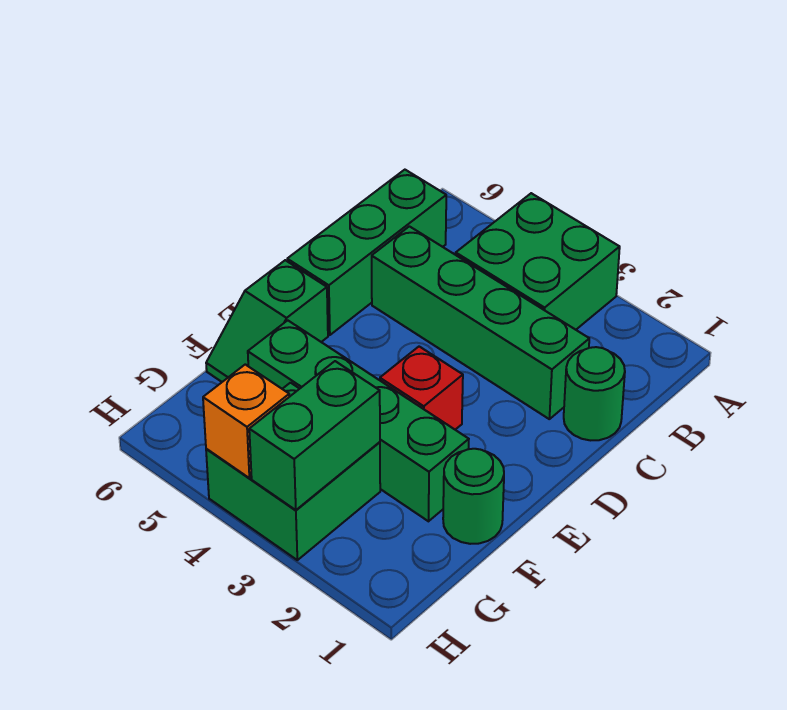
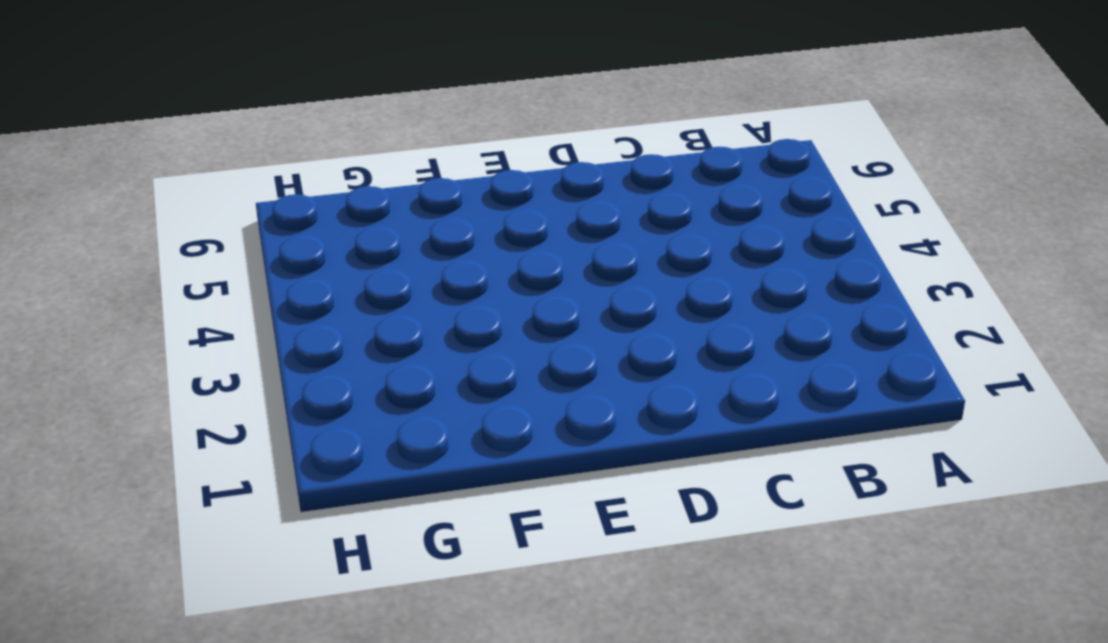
none -> green brick A3:B4 level 1
none -> green brick B6:D6 level 1

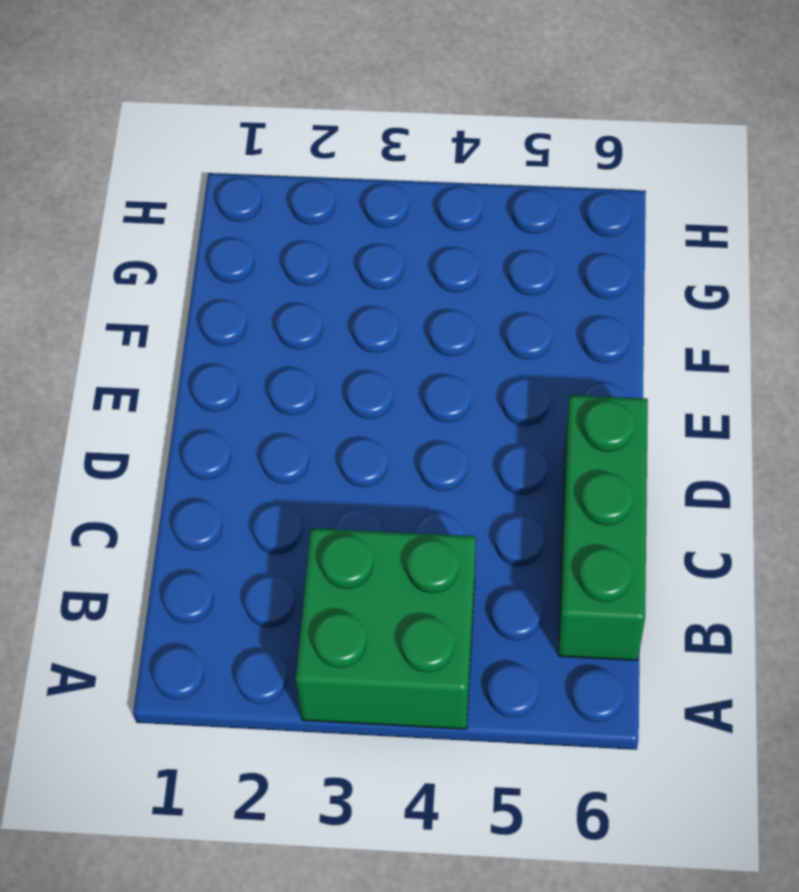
none -> green round brick C1 level 1
none -> green brick C2:C5 level 1

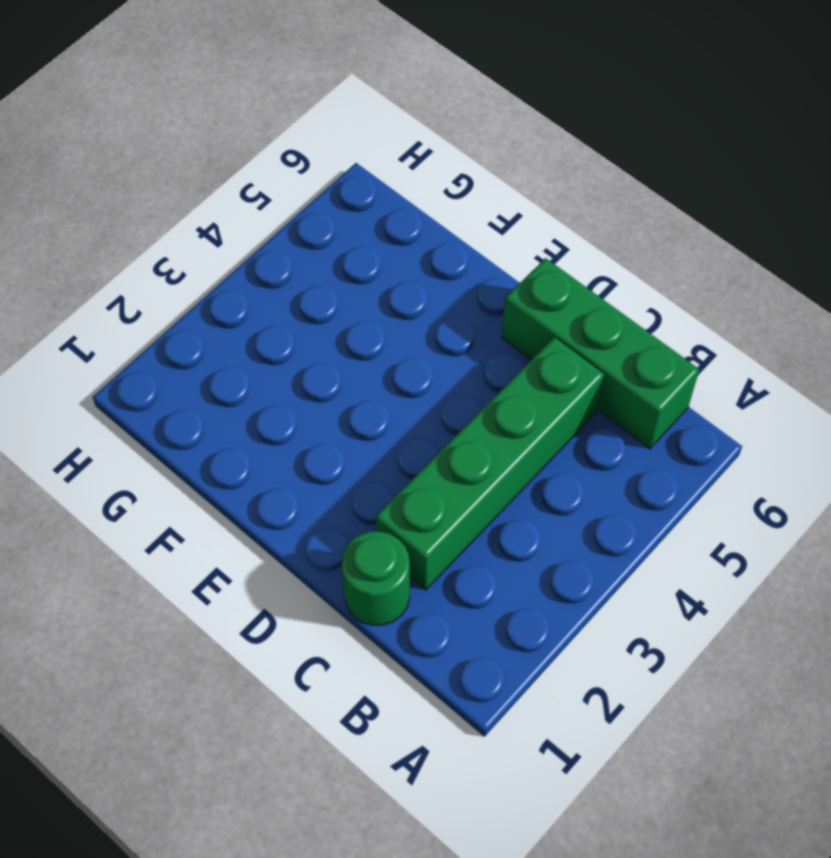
none -> green brick A3:B4 level 1
none -> red brick E3 level 1

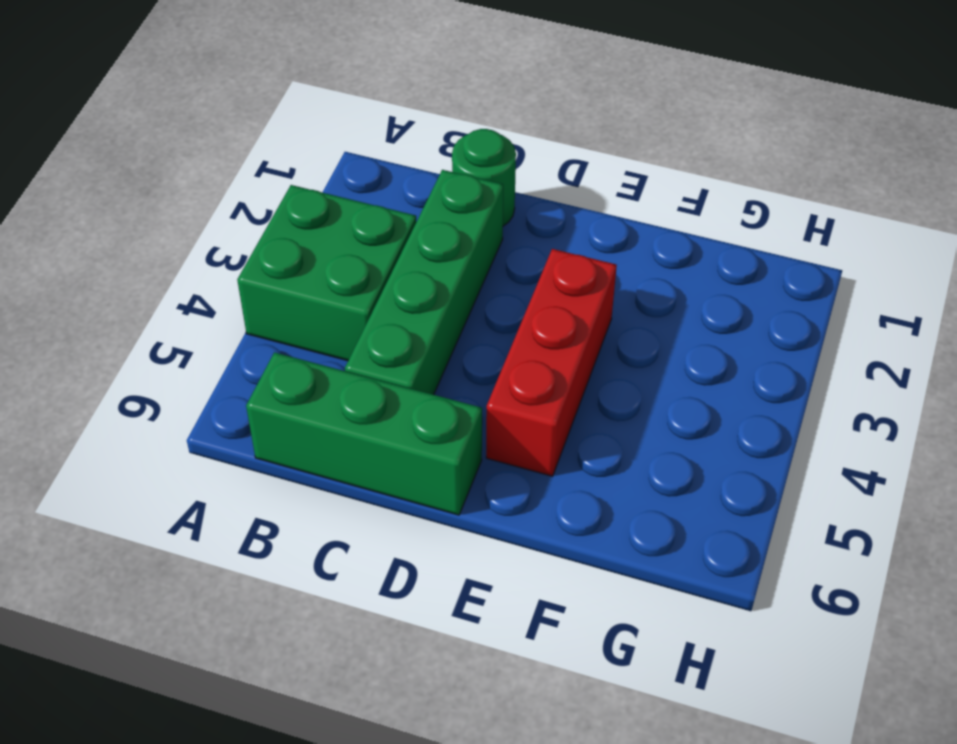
red brick E3:E5 level 1 -> red brick E3 level 1
none -> green slope E6:F6 level 1 top E
none -> green round brick F1 level 1

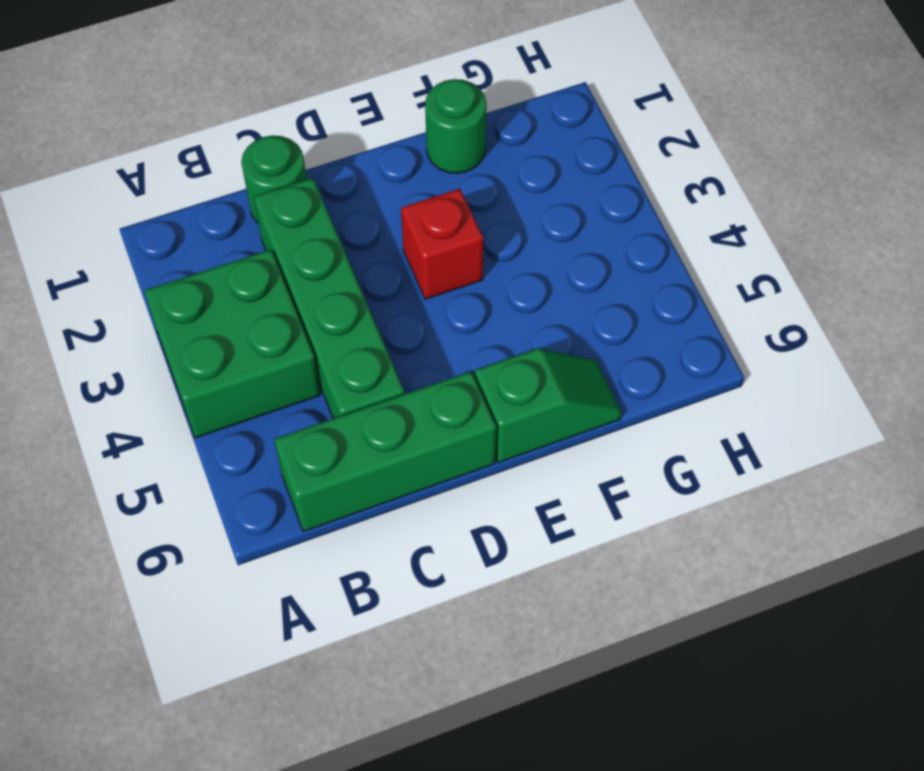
none -> green brick F2:F5 level 1
none -> green brick G3:H4 level 1

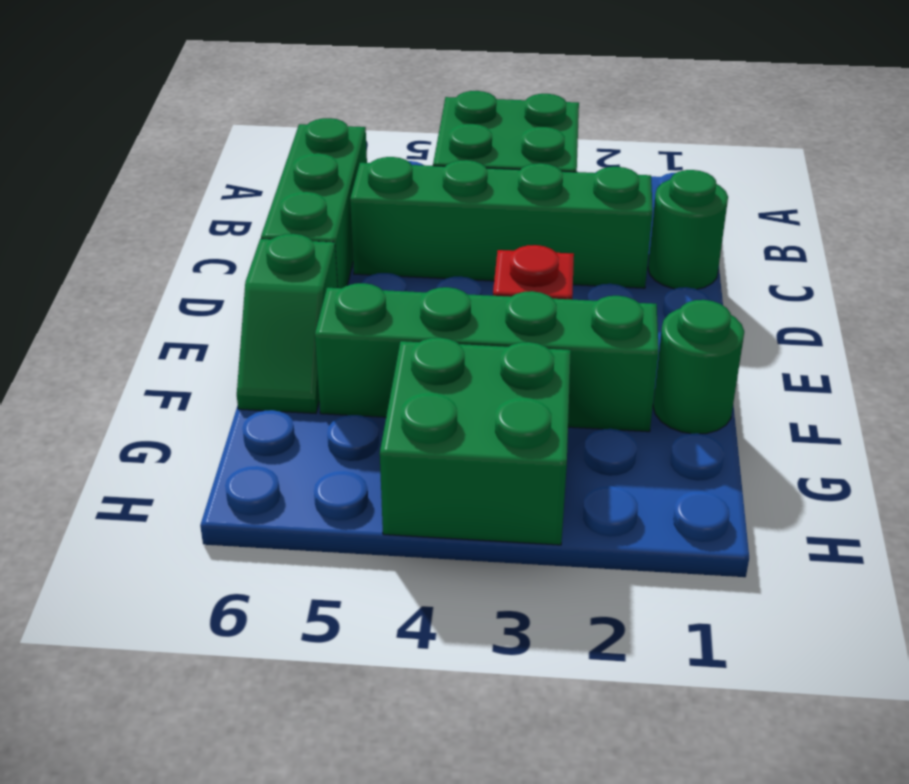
none -> green brick G3:H3 level 2
none -> orange brick H4 level 2

